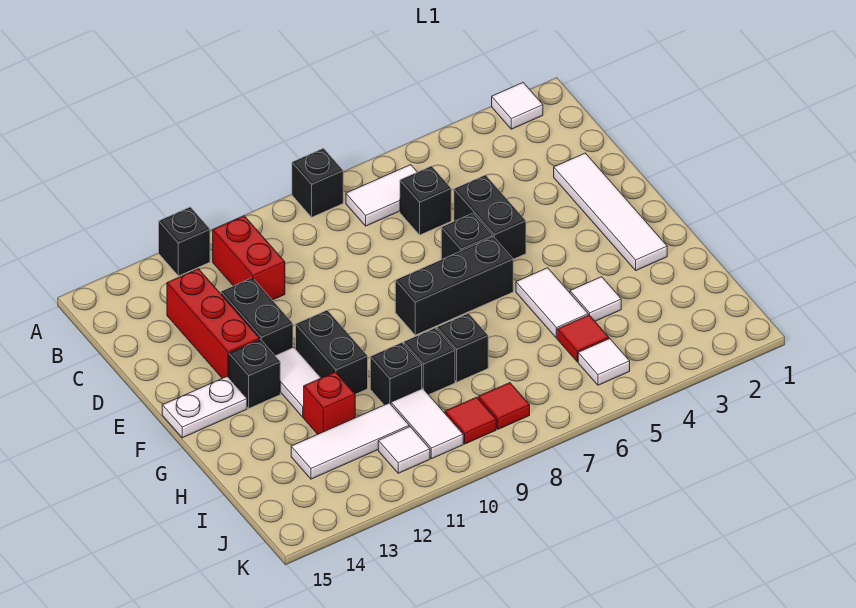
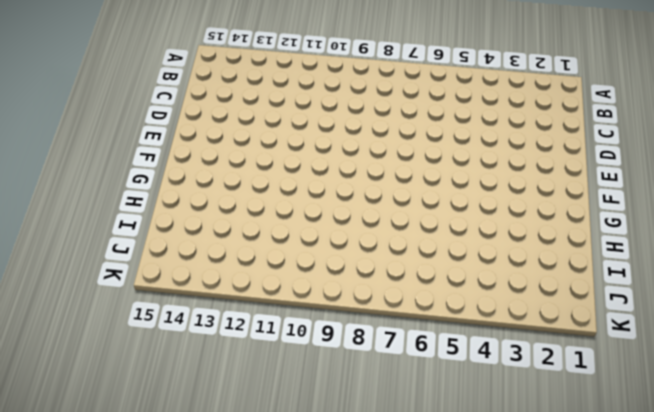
none -> white tile A2 level 1
none -> black brick A8 level 1
none -> black brick A12 level 1

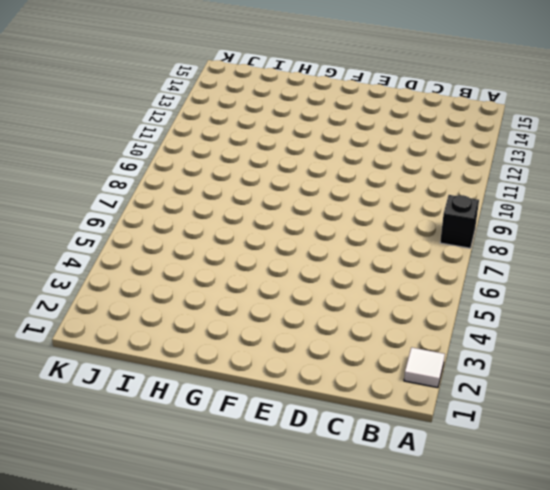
none -> black brick A12 level 1
none -> white tile B6:B7 level 1
none -> red brick B11:C11 level 1

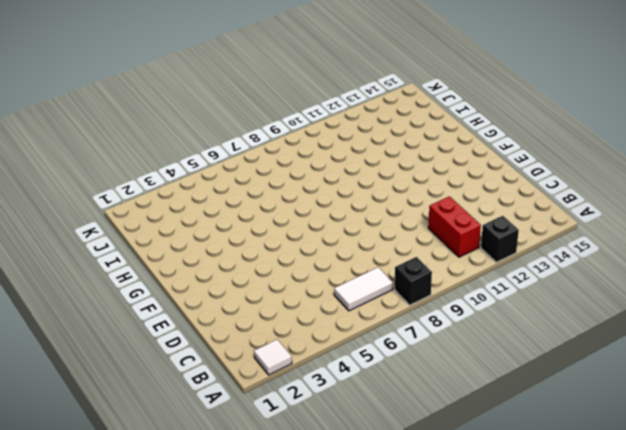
none -> black brick C6 level 1
none -> red brick C13:E13 level 1
none -> white tile D2:G2 level 1

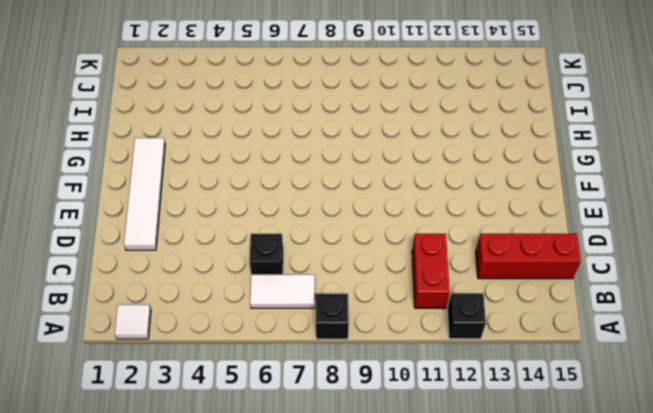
red brick C13:C15 level 1 -> red brick C13:E13 level 1
none -> black brick D5:E5 level 1
none -> black brick D12:E12 level 1
none -> black brick E6 level 1

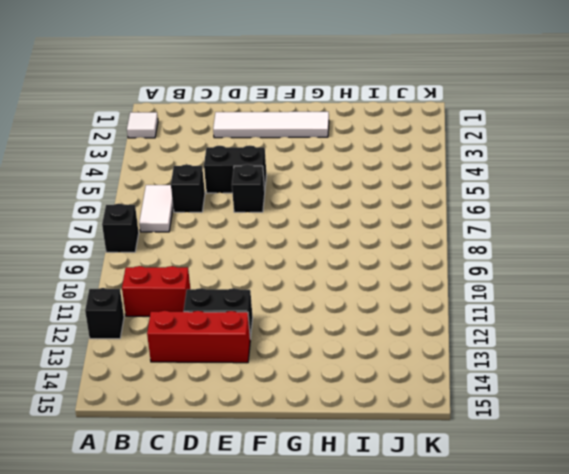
none -> black brick F6:F8 level 1
none -> black brick F11:G11 level 1
none -> white tile F12:G12 level 1

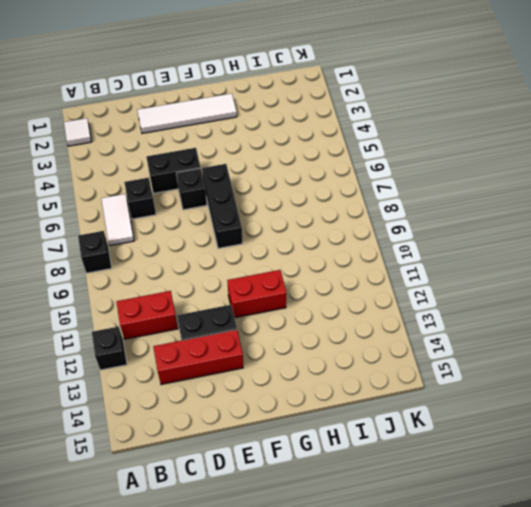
red brick F11:G11 level 1 -> black brick F11:G11 level 1
none -> white tile F12:G12 level 1
none -> black brick F13 level 1
none -> white plate F14:F15 level 1

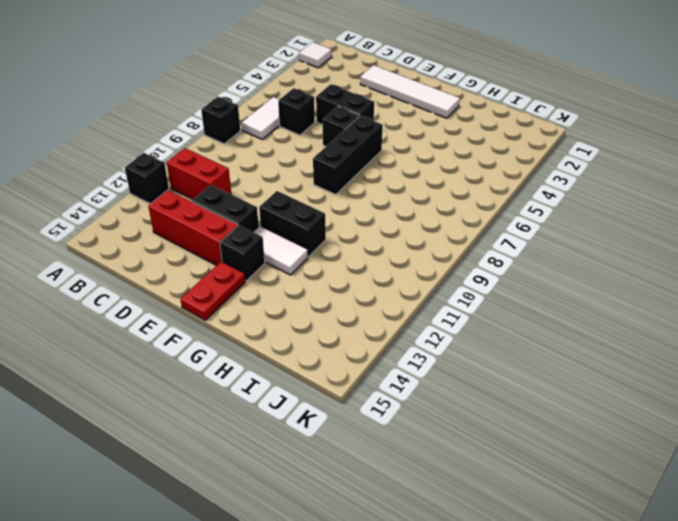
red plate F14:F15 level 1 -> white plate F14:F15 level 1
none -> white tile G5:H5 level 1
none -> white tile H4 level 1
none -> black brick H8 level 1

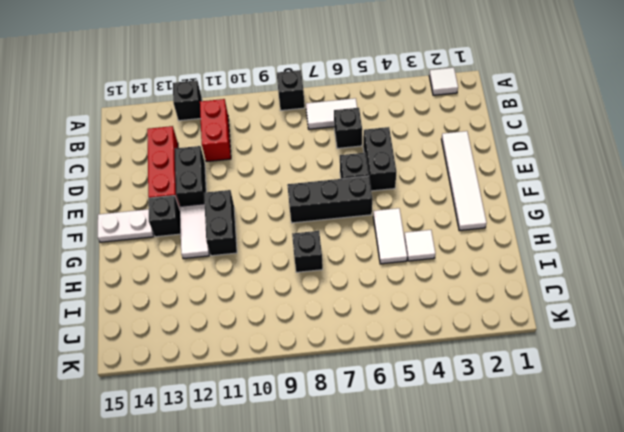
none -> black brick H9 level 1
none -> black brick H10 level 1
none -> red brick H12 level 1

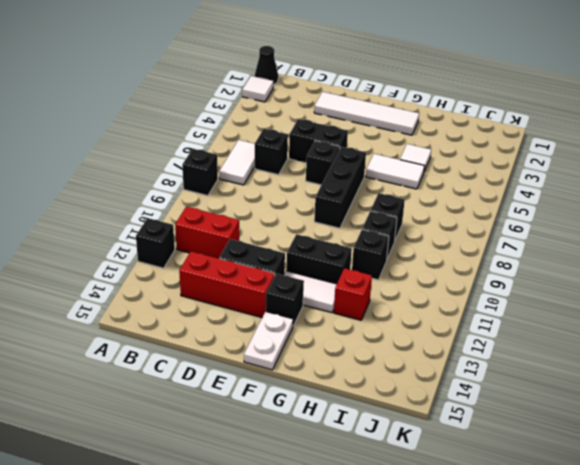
black cone A1 level 1 -> none
none -> red tile I5 level 1
none -> white tile I10:J10 level 1
none -> white tile I11:I13 level 1

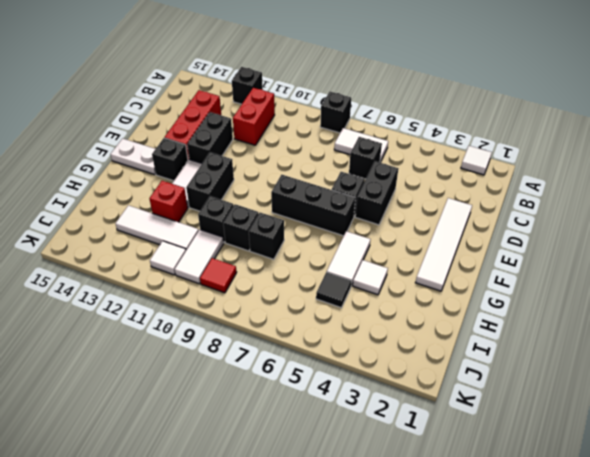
black tile I5 level 1 -> red tile I5 level 1
none -> white tile J5 level 1
none -> red tile J8 level 1

